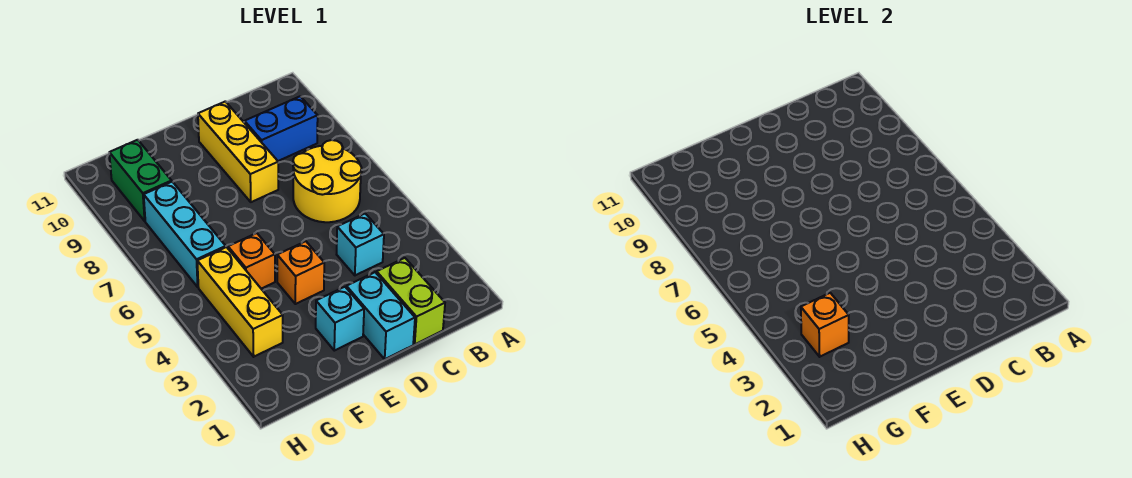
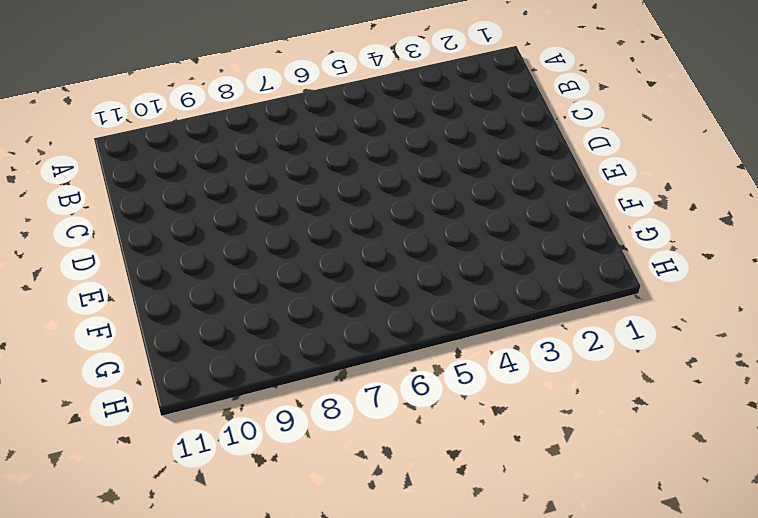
none -> yellow round brick B6:C7 level 1
none -> blue brick B9:C9 level 1
none -> lime brick C1:C2 level 1

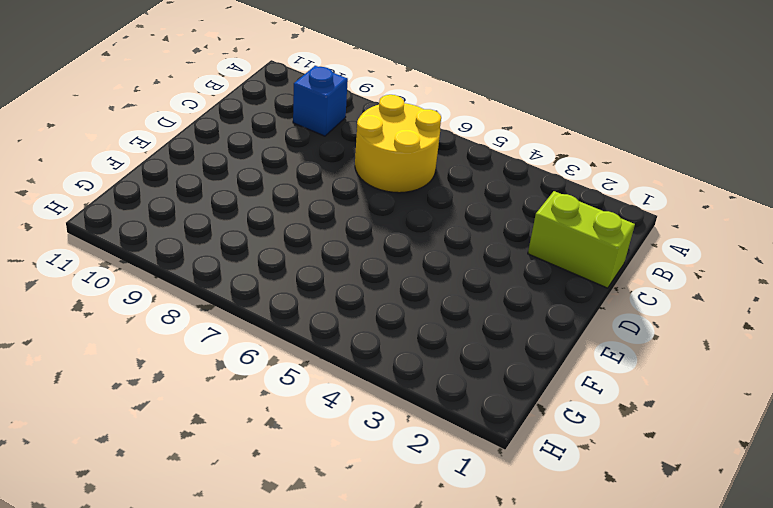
blue brick B9 level 1 -> blue brick B9:C9 level 1
none -> cyan brick C4 level 1
none -> cyan brick D1:D2 level 1
none -> yellow brick D8:D10 level 1

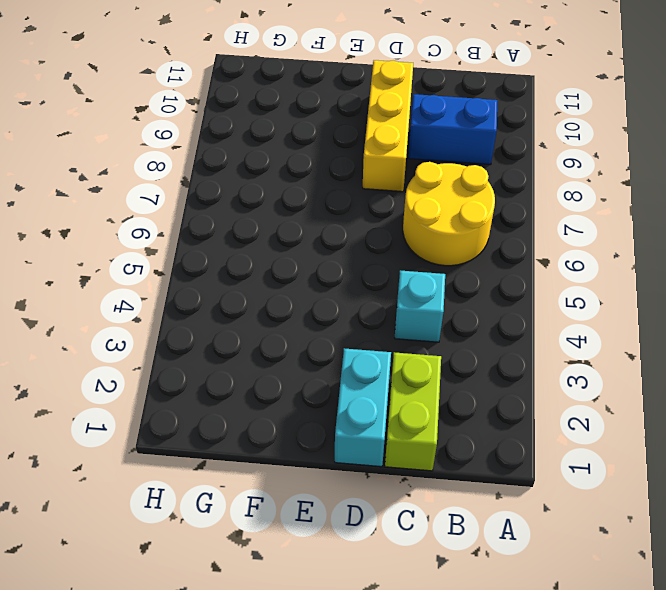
none -> cyan brick E2 level 1
none -> orange brick E4 level 1
none -> orange brick F5 level 1

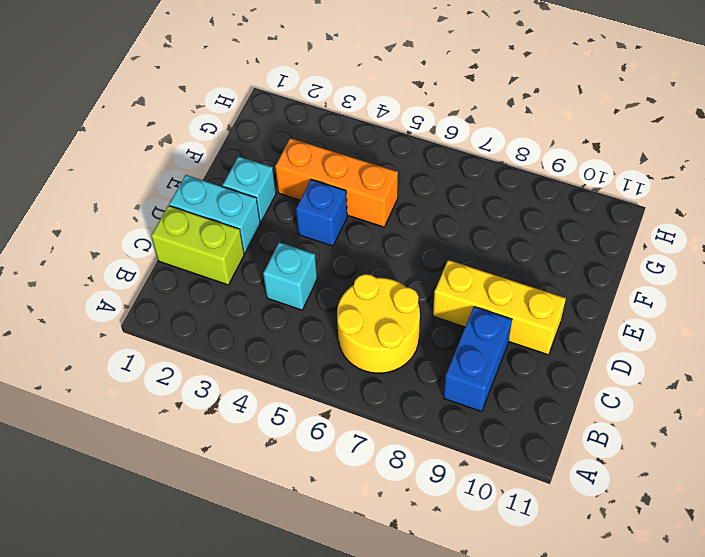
blue brick E4 level 1 -> orange brick E4 level 1
orange brick F3:F5 level 1 -> orange brick F5 level 1
none -> yellow brick G3:G5 level 1
none -> cyan brick G6:G8 level 1
none -> green brick G9:G10 level 1

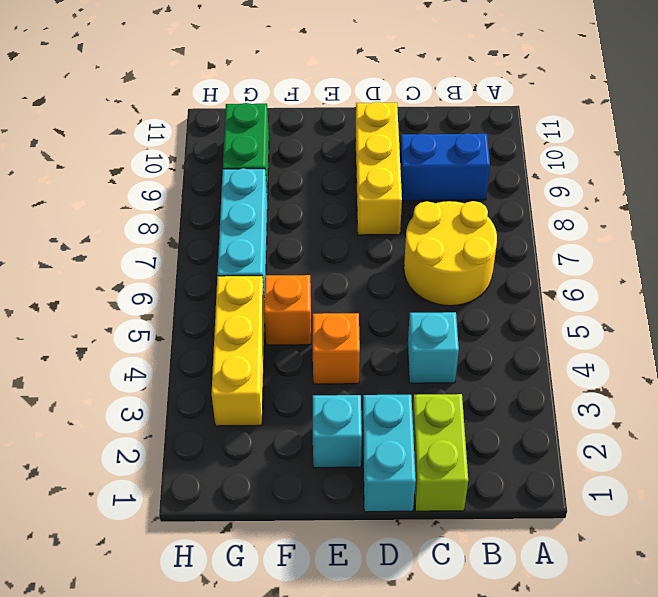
none -> orange brick G3 level 2

